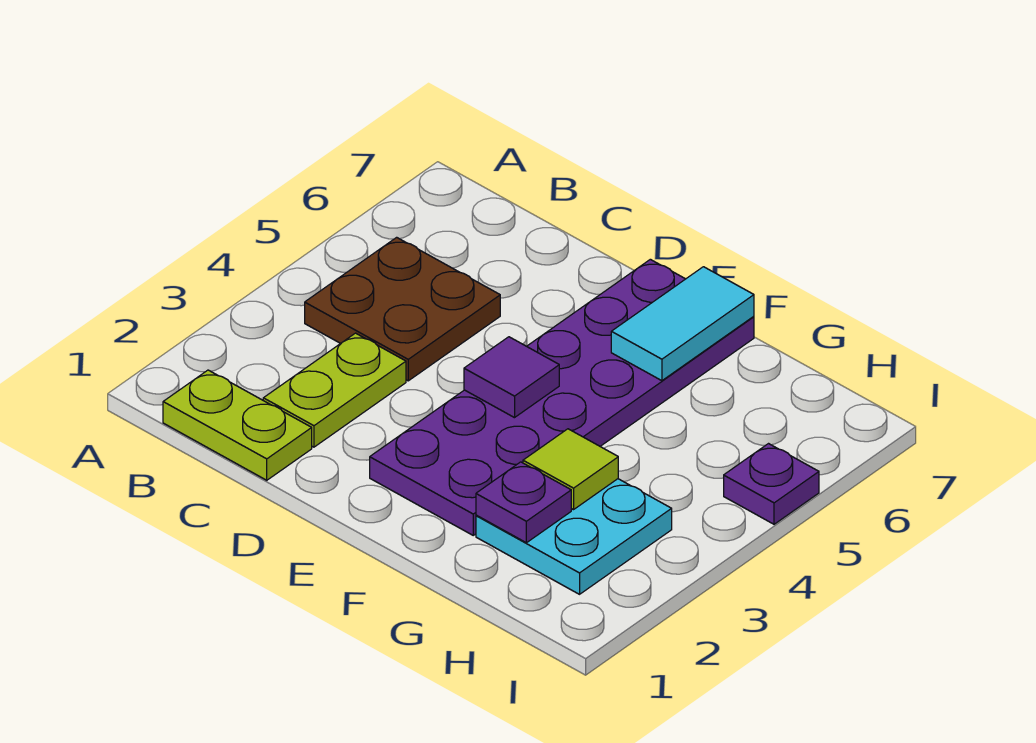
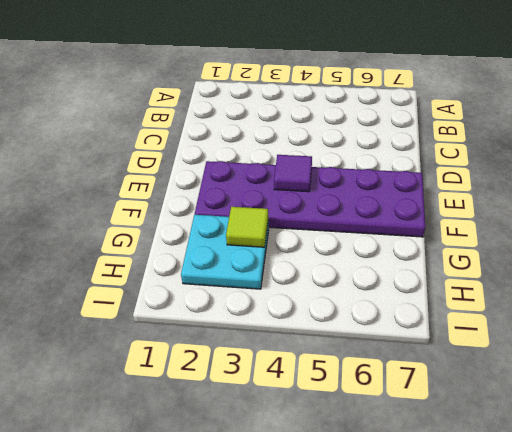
none -> lime plate B1:C1 level 1
none -> brown plate B4:C5 level 1

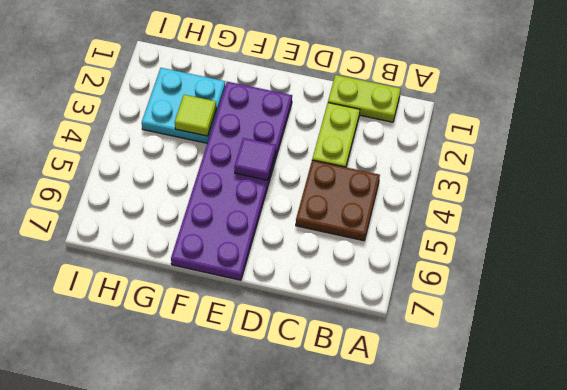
none -> purple plate I5 level 1
none -> cyan tile F6:F7 level 2

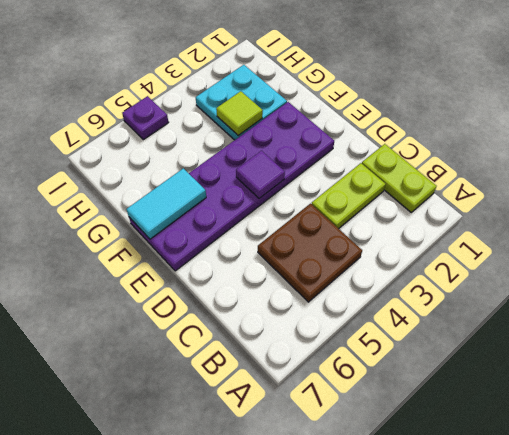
none -> purple plate G2 level 2

